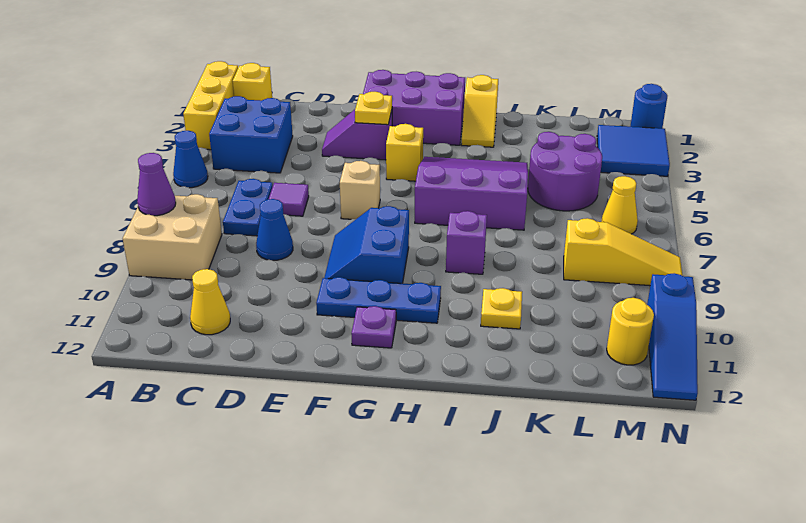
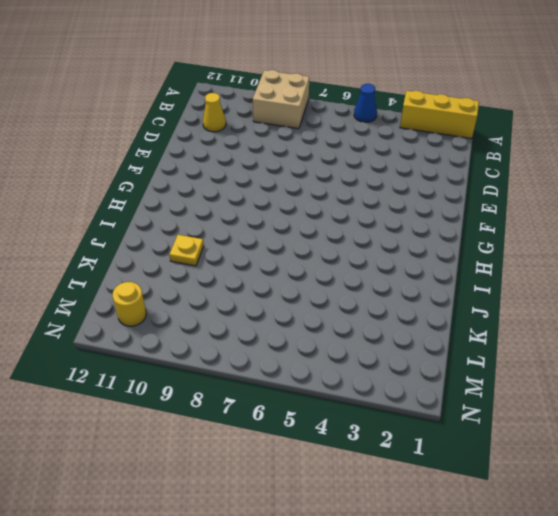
none -> yellow brick B1 level 1
none -> blue brick B3:C4 level 1
none -> blue plate C6:C7 level 1

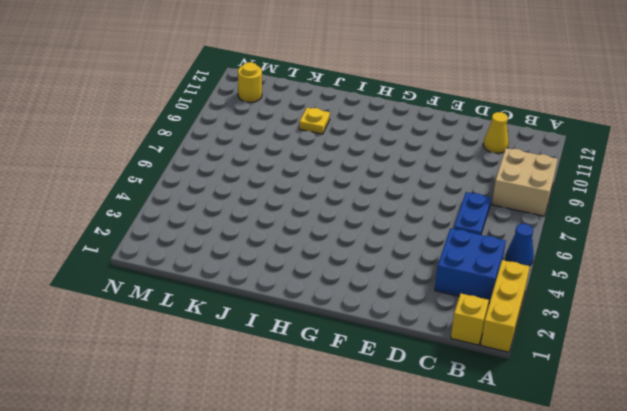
none -> purple tile D6 level 1
none -> blue cone D8 level 1
none -> purple slope E3:F3 level 1 top F

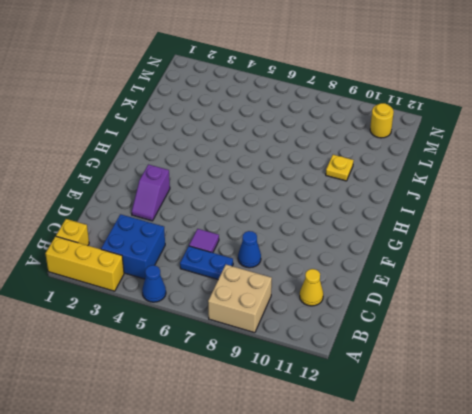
none -> purple brick F1:H2 level 1
none -> tan brick F6 level 1
none -> blue slope F8:G9 level 1 top G

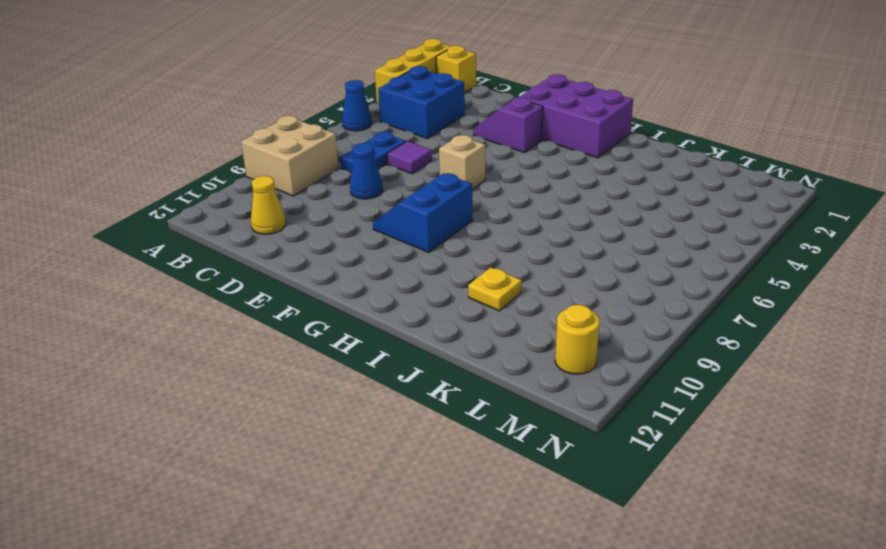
none -> blue plate F10:H10 level 1
none -> yellow brick G4 level 1
none -> purple plate G11 level 1

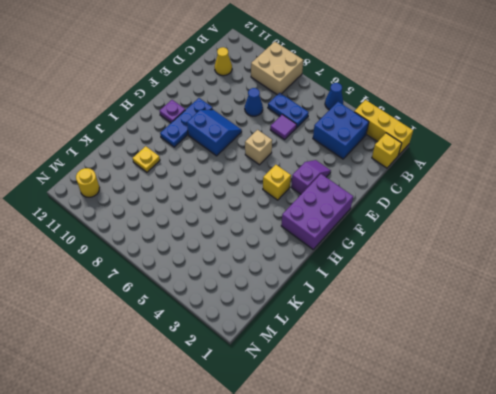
none -> purple slope H4:J6 level 1 top 6
none -> yellow slope I1:I2 level 1 top 1
none -> purple brick I8 level 1

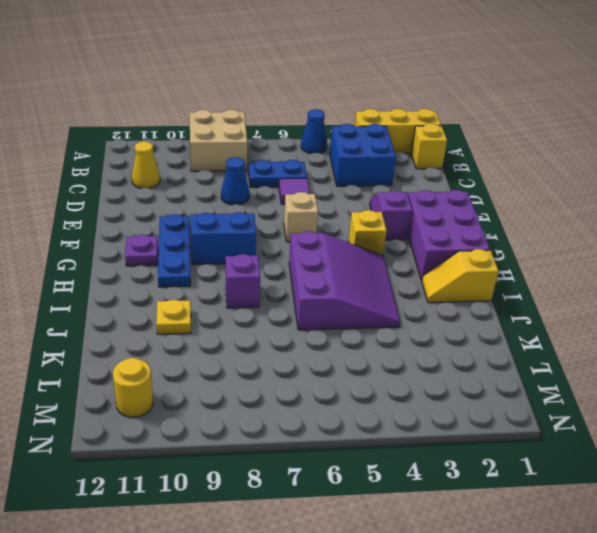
none -> purple round brick K4:L5 level 1
none -> yellow slope L8:N8 level 1 top L
none -> blue tile M2:N3 level 1

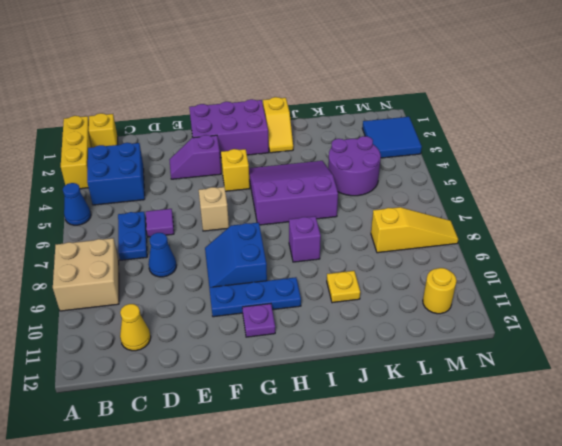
none -> yellow cone M6 level 1
none -> blue round brick N1 level 1
none -> blue slope N10:N12 level 1 top 10

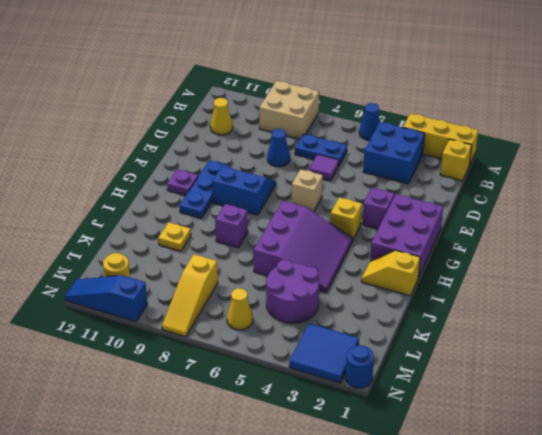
none -> purple cone A8 level 2
none -> yellow plate F3 level 2

